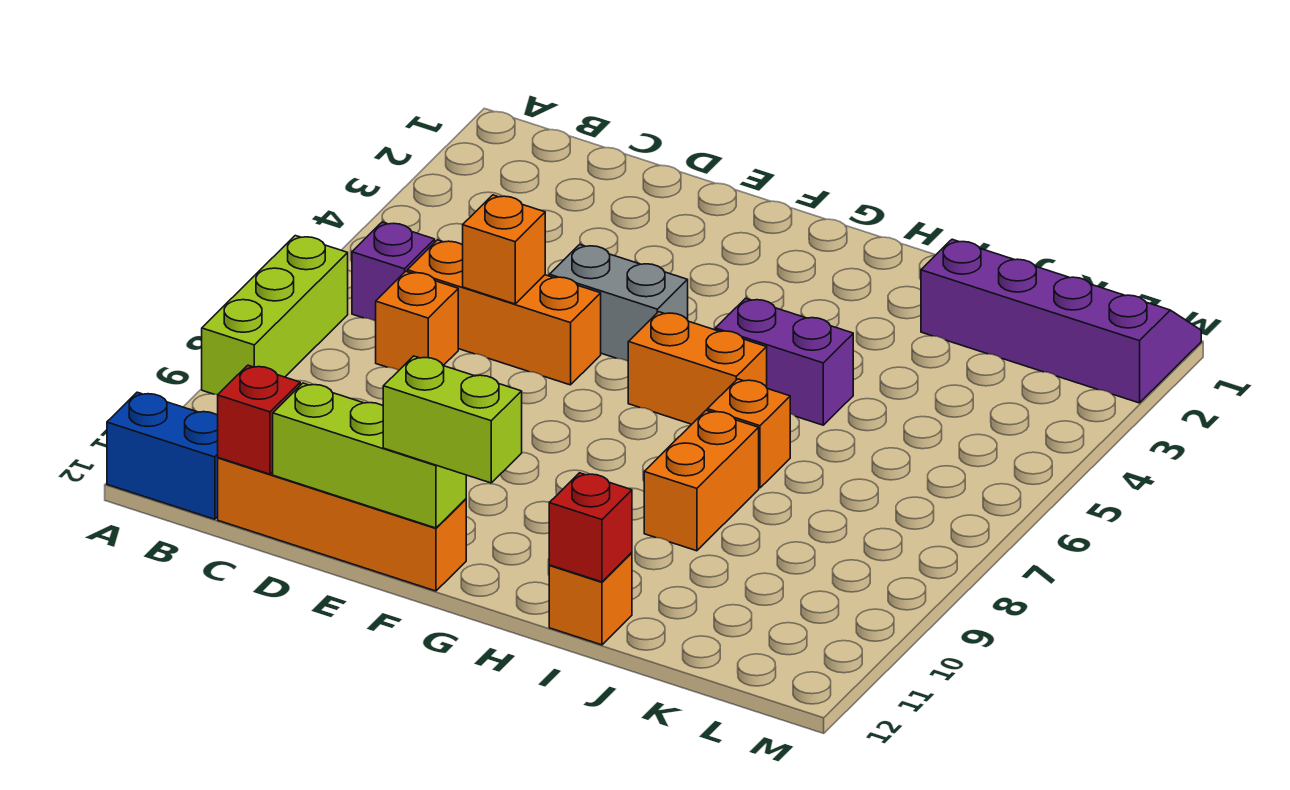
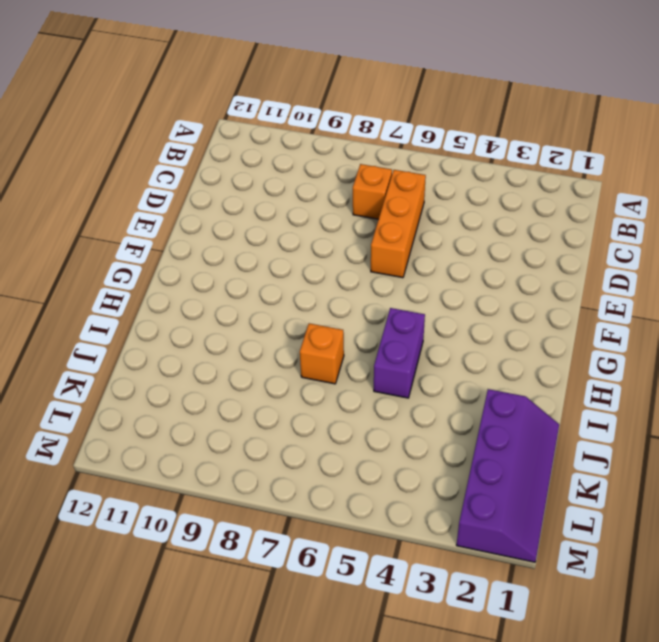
none -> lime brick A7:A9 level 1
none -> blue brick A12:B12 level 1
none -> purple brick B6 level 1

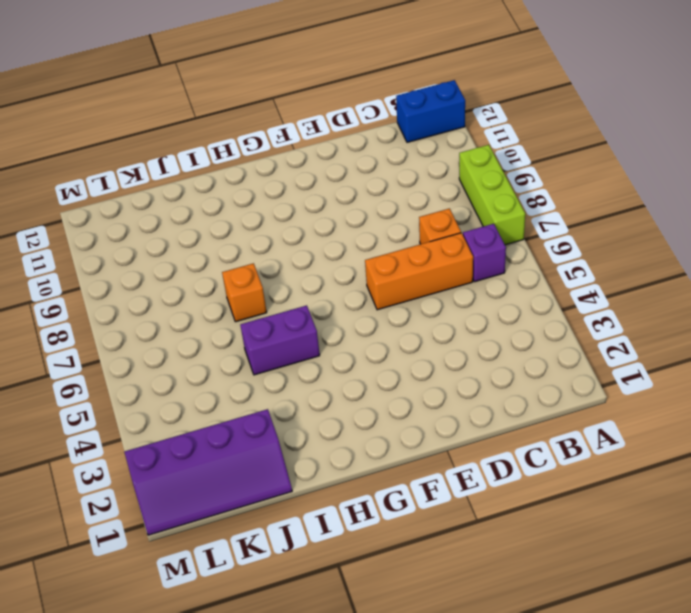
none -> orange brick C12:F12 level 1
none -> grey brick E5:F5 level 1
none -> orange brick G6:H6 level 1

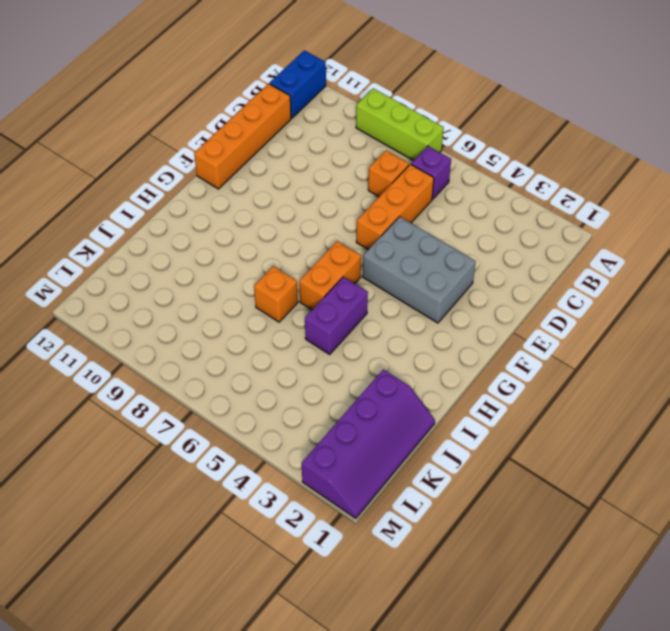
grey brick E3:F5 level 1 -> grey brick E5:F5 level 1
none -> orange brick I8:I9 level 1
none -> orange brick I12 level 1
none -> red brick C12 level 2

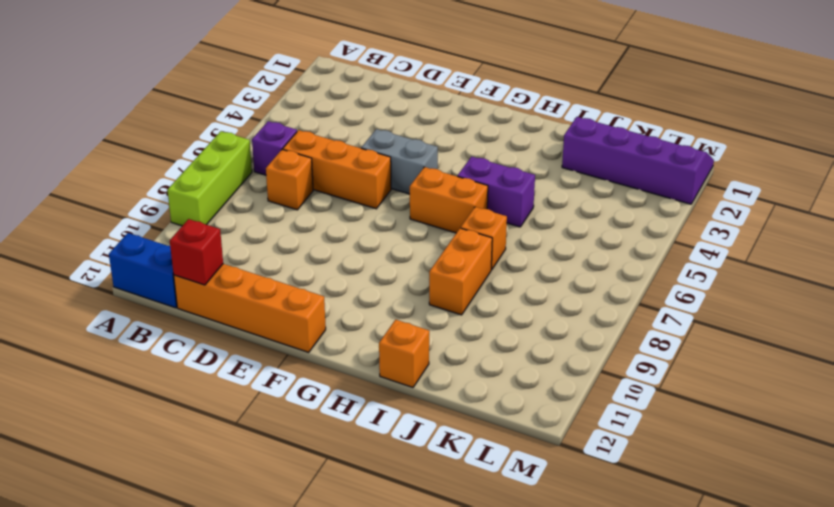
none -> orange brick D6 level 2
none -> lime brick D12:F12 level 2
none -> red brick I12 level 2

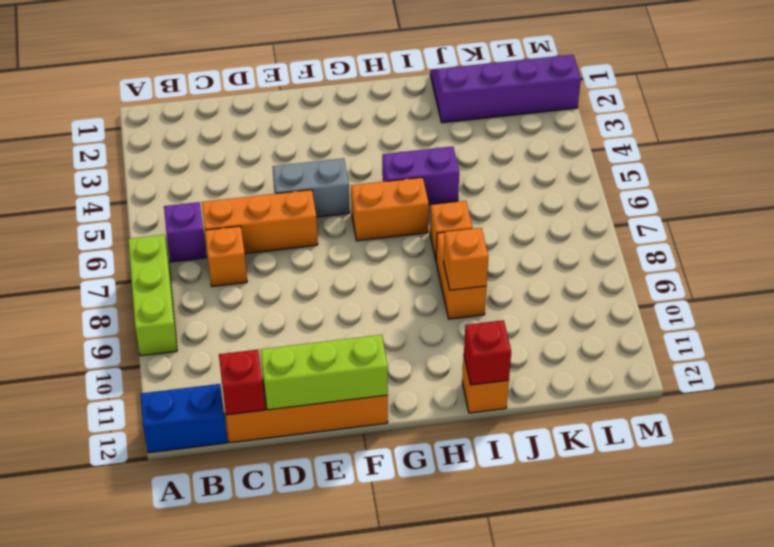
orange brick I9 level 2 -> orange brick D6 level 2
none -> lime brick F12:G12 level 3

